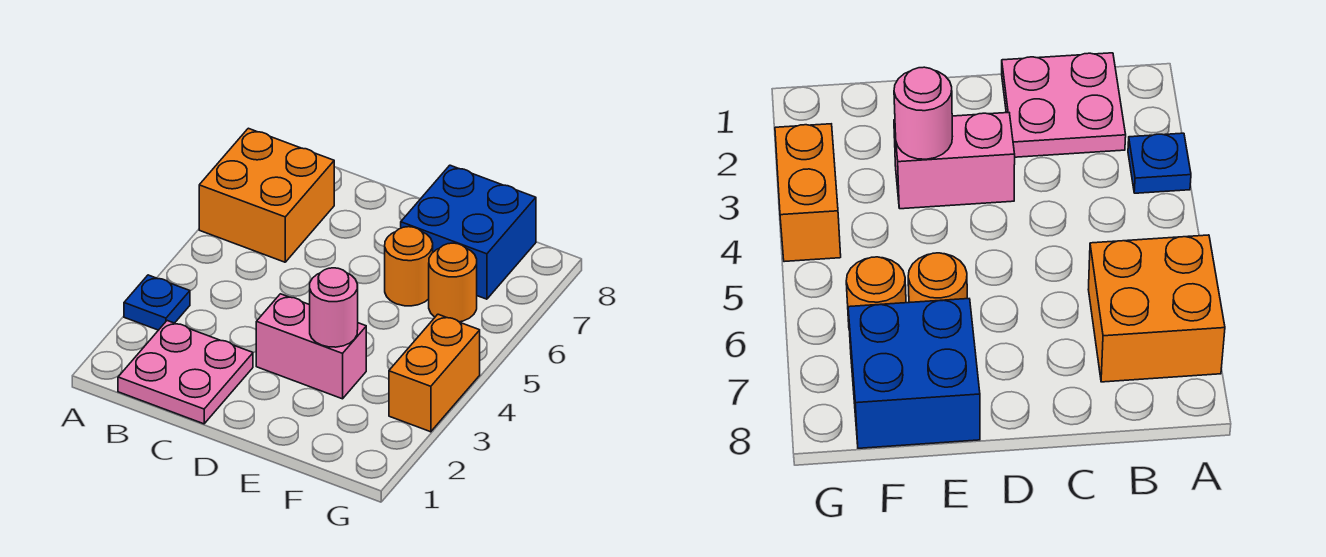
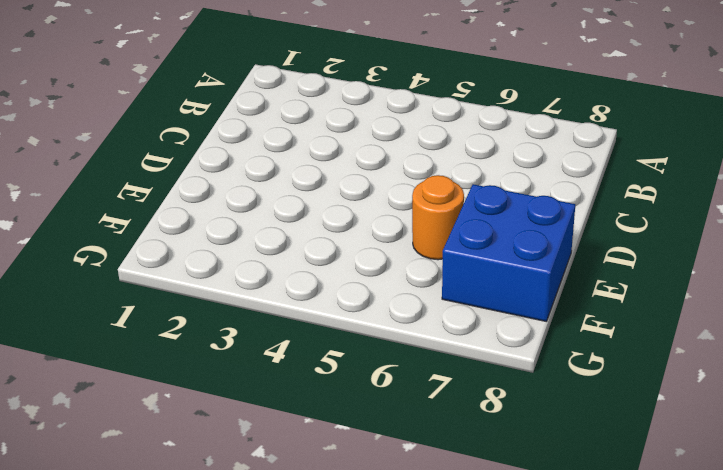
none -> blue plate A3 level 1
none -> orange brick A6:B7 level 1

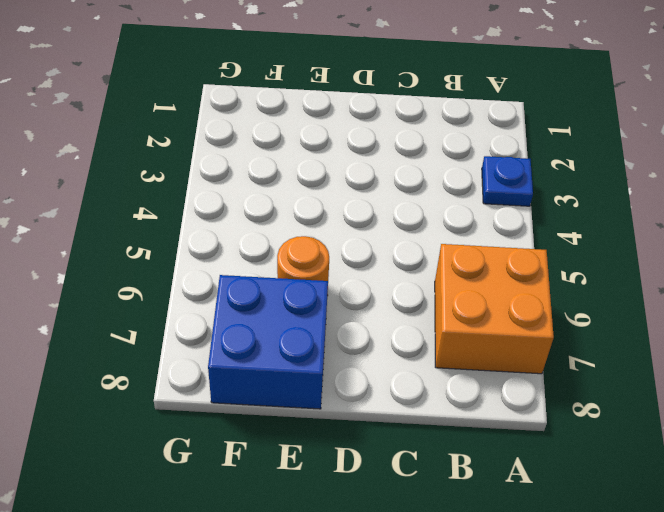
none -> pink plate B1:C2 level 1
none -> pink brick D3:E3 level 1

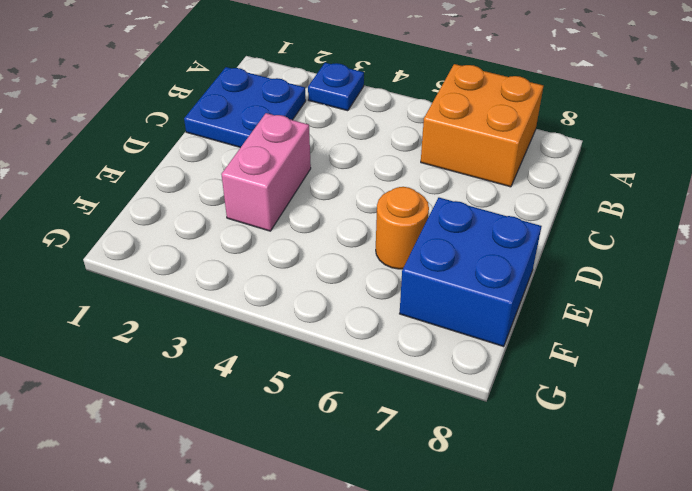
blue plate B1:C2 level 1 -> pink plate B1:C2 level 1
none -> orange round brick F6 level 1
none -> orange brick G3:G4 level 1

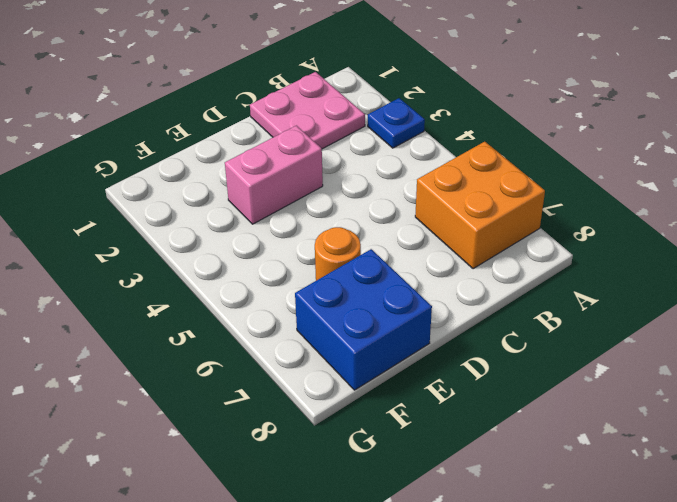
none -> orange round brick F6 level 1
none -> orange brick G3:G4 level 1

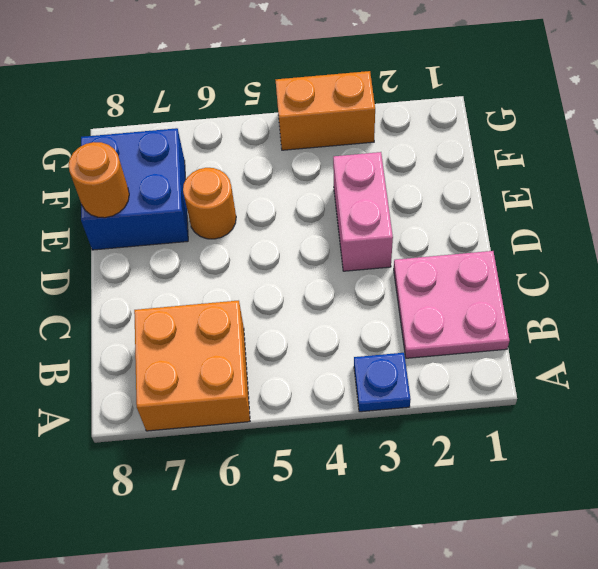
orange round brick E8 level 2 -> orange round brick F6 level 1
none -> pink round brick E3 level 2

